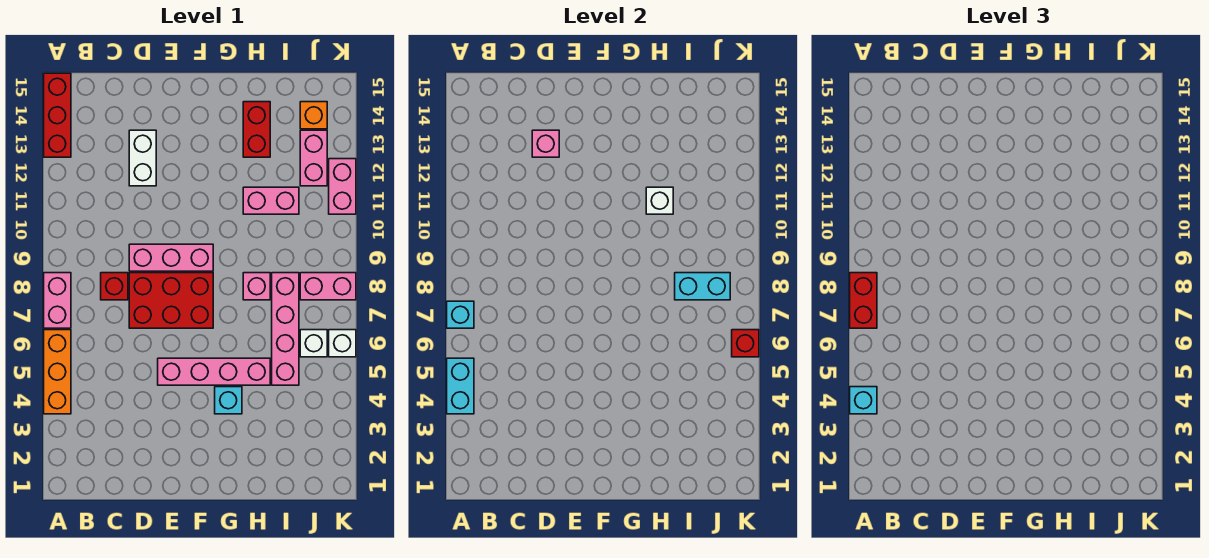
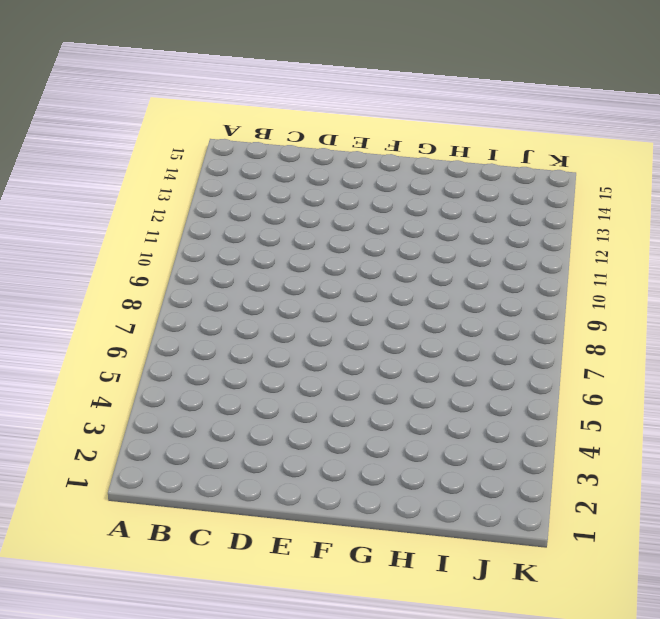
none -> orange brick A4:A6 level 1
none -> pink brick A7:A8 level 1
none -> red brick A13:A15 level 1

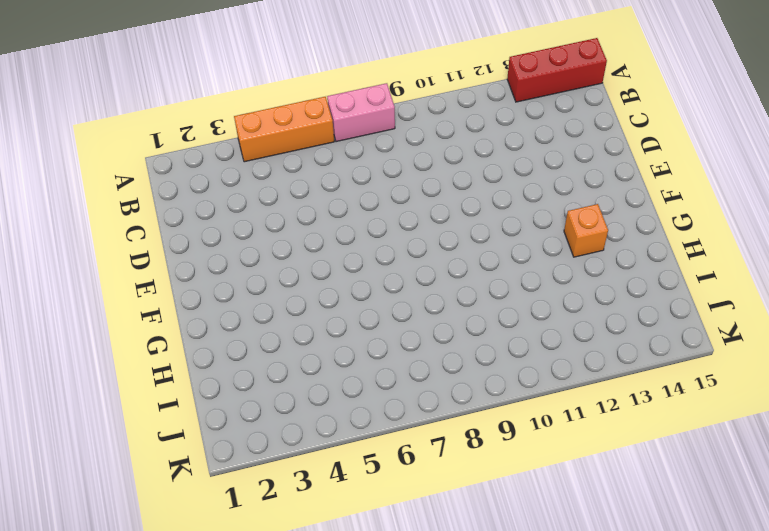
orange brick G13 level 1 -> orange brick J14 level 1
none -> red brick C8 level 1
none -> red brick D7:F8 level 1
none -> pink brick D9:F9 level 1

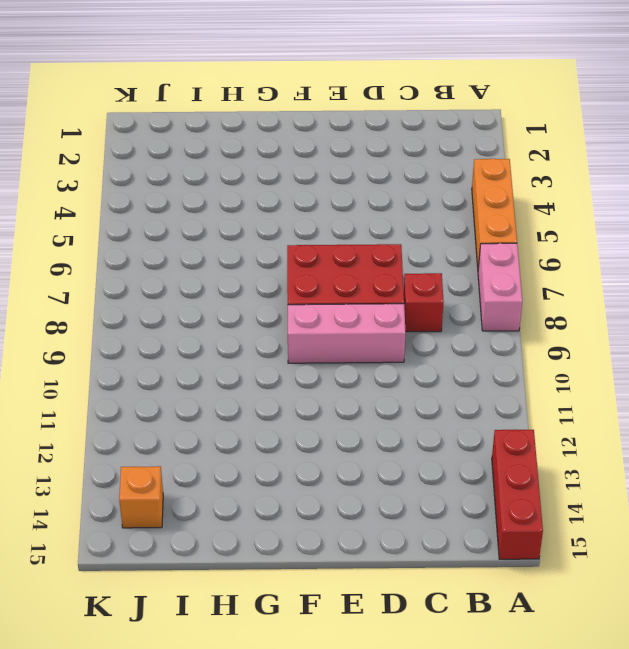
none -> white brick D12:D13 level 1
none -> pink brick E5:H5 level 1
none -> cyan brick G4 level 1

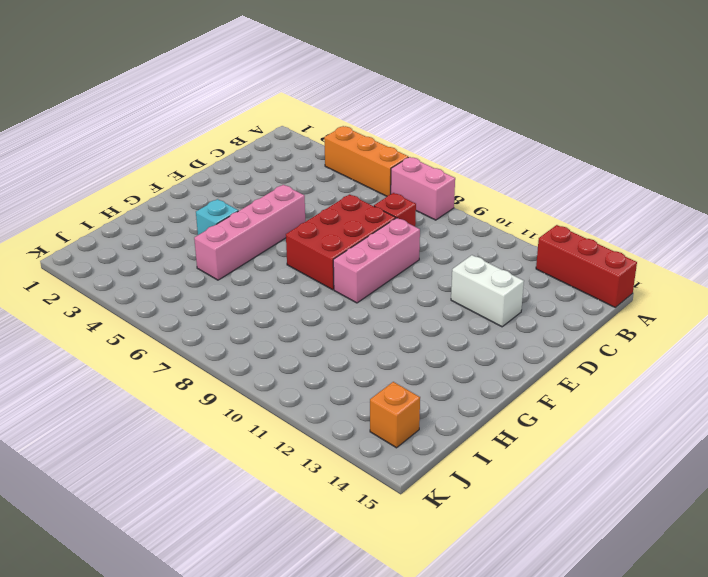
none -> pink brick H8 level 1
none -> pink brick H11:I11 level 1
none -> red brick H13:H14 level 1

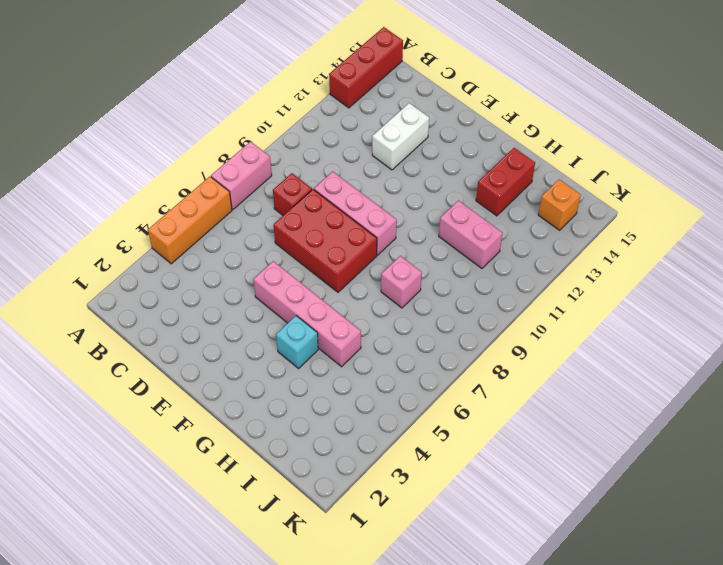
none -> pink brick I5:I8 level 1
none -> white brick J6 level 1
none -> pink brick J8:K8 level 1

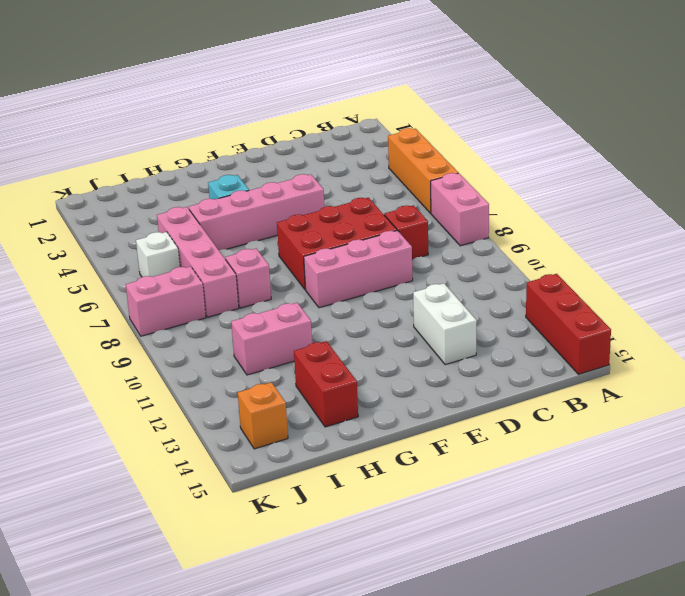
none -> pink brick J12:J13 level 1
none -> white brick K6 level 1
none -> pink brick K11:K12 level 1

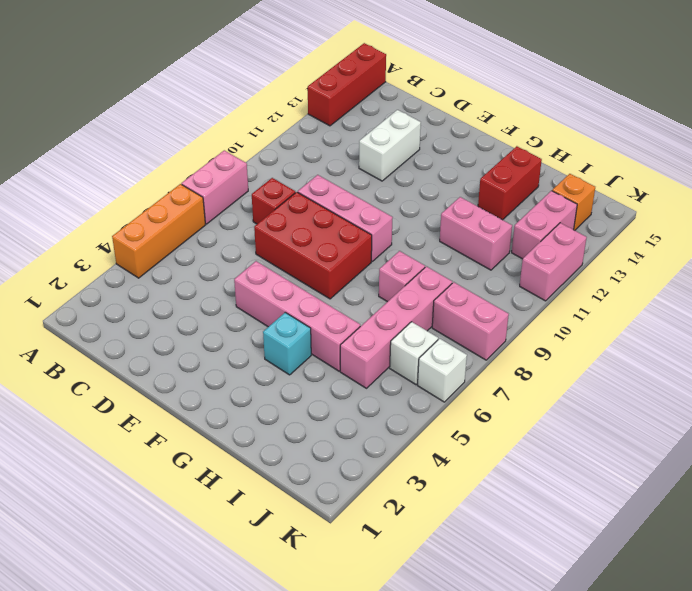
none -> cyan brick A4:A5 level 2
none -> cyan brick A7 level 2
none -> pink brick D13 level 2

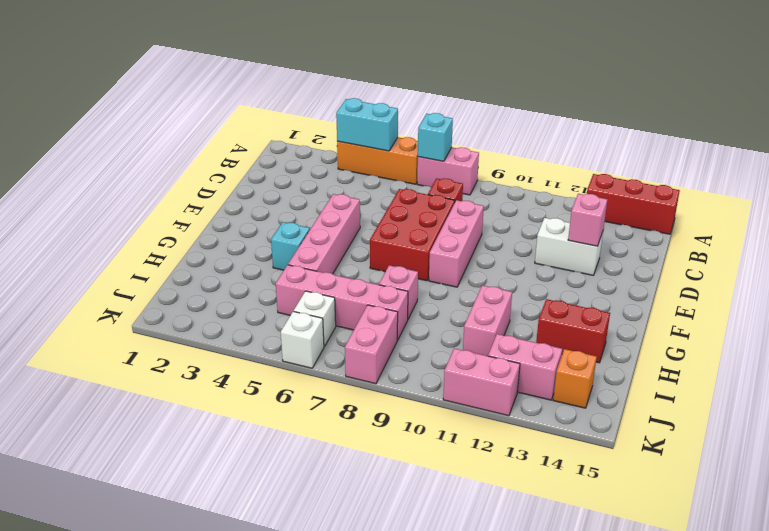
none -> white brick H11 level 2
none -> cyan brick I8:J8 level 2
none -> red brick K6 level 2

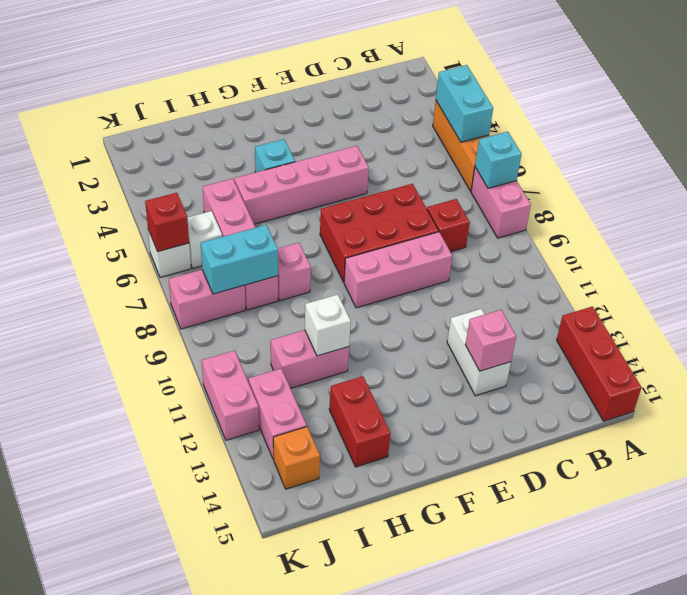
none -> cyan brick A4 level 3
none -> red brick A7:A8 level 3

